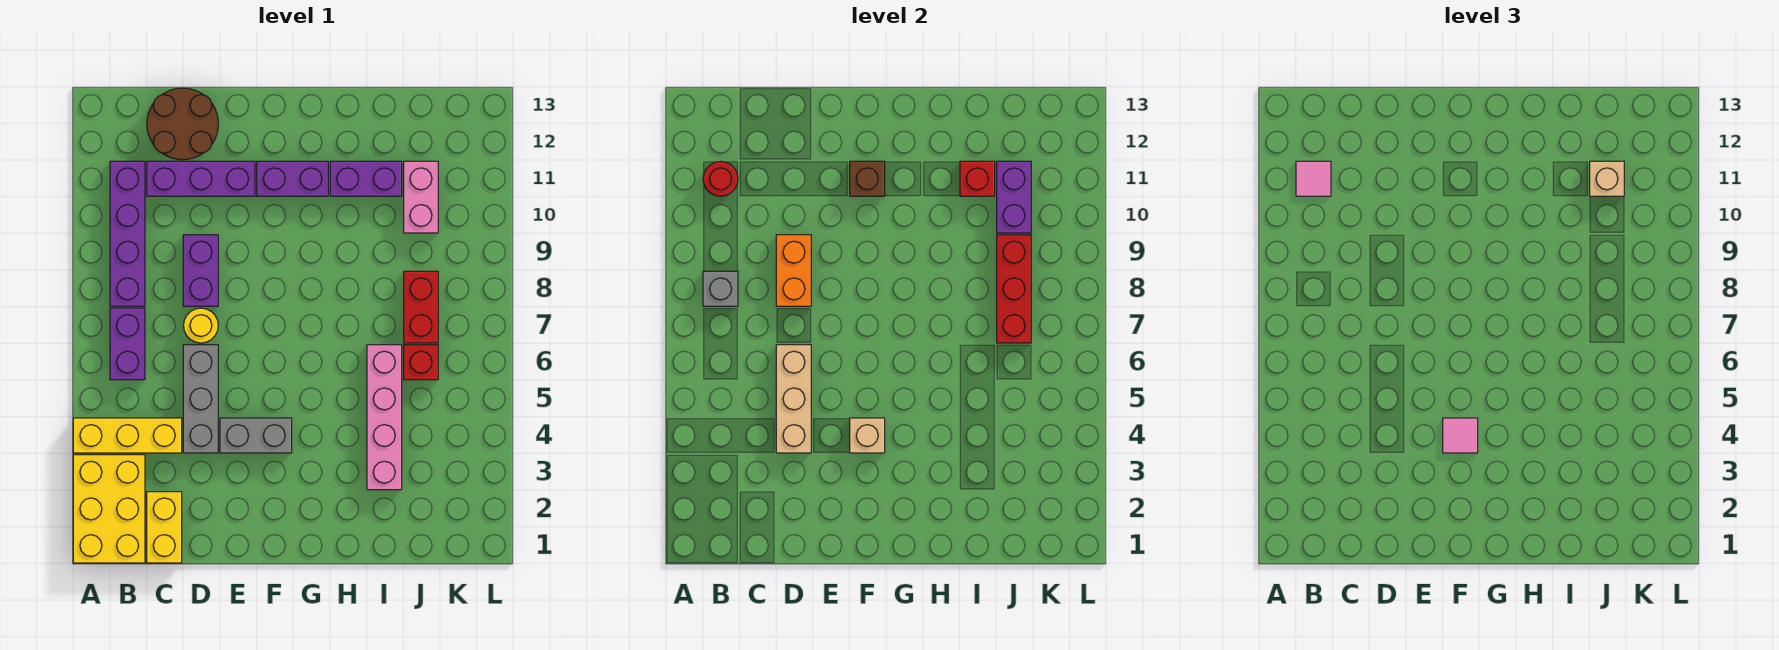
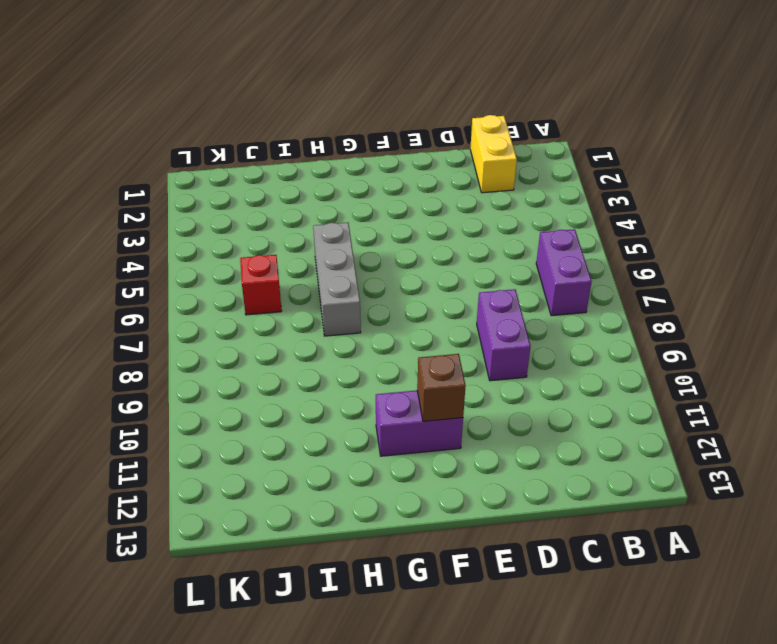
grey brick H5:H7 level 1 -> grey brick D4:D6 level 1
none -> yellow brick A1:B3 level 1
none -> yellow brick A4:C4 level 1
none -> purple brick B8:B11 level 1

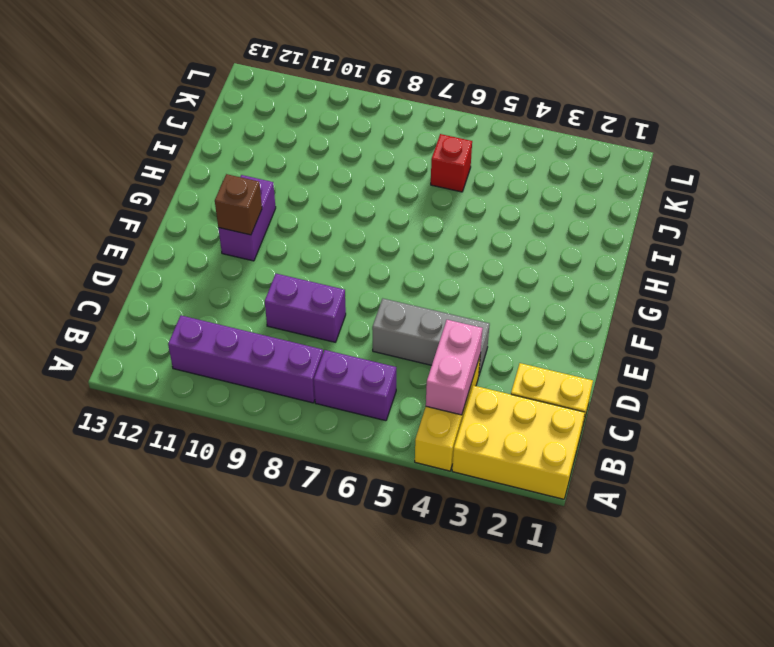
pink brick B4:C4 level 2 -> pink brick J10:J11 level 1
none -> purple brick C11:E11 level 1
none -> brown round brick C12:D13 level 1
none -> yellow round brick D7 level 1

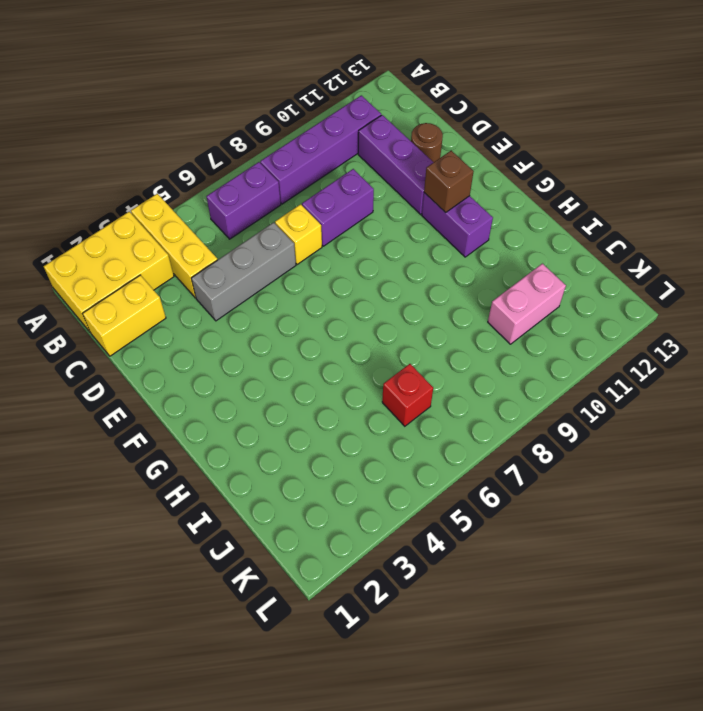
yellow brick D7 level 1 -> yellow round brick D7 level 1
brown round brick D12 level 1 -> brown round brick C12:D13 level 1
none -> grey brick E4:F4 level 1
none -> purple brick H11:I11 level 1
none -> pink brick I3:I6 level 1

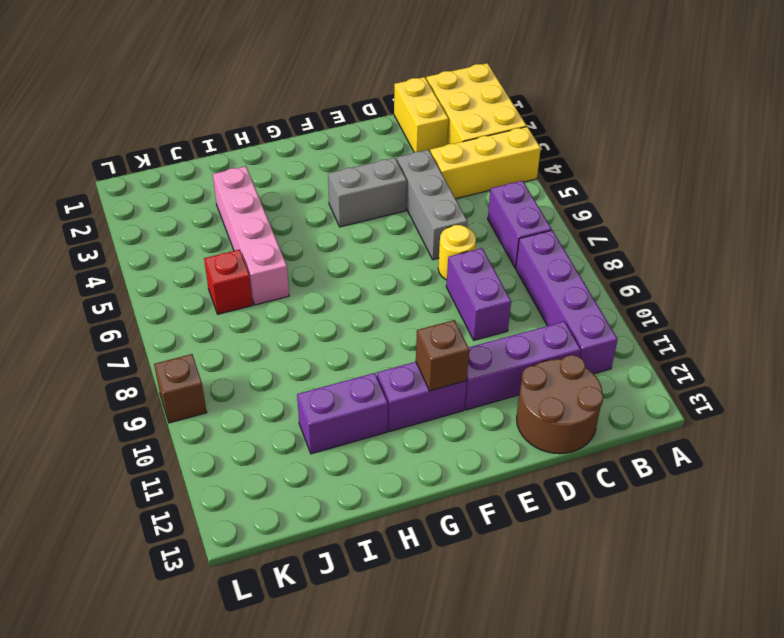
brown brick L9 level 1 -> none
none -> red brick J7:J8 level 1
none -> pink brick J10:J11 level 1
none -> grey brick B8 level 2

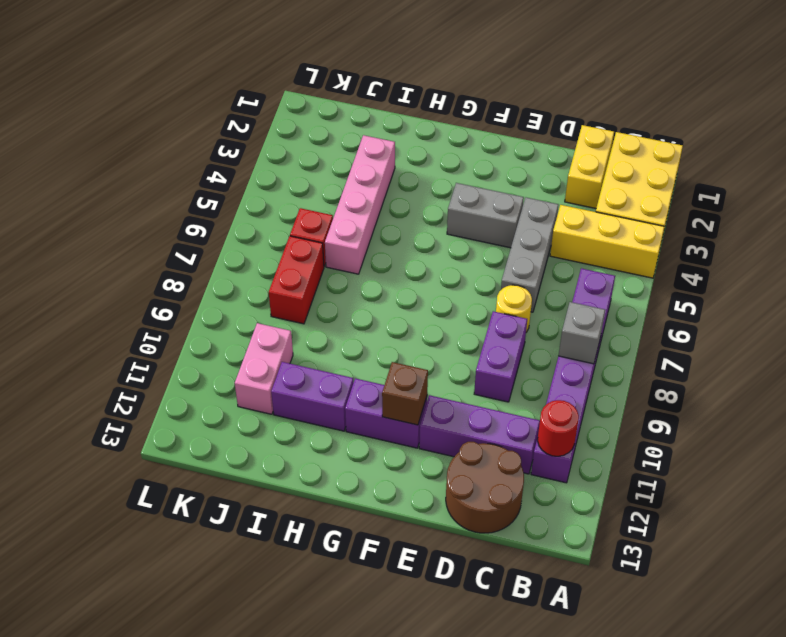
none -> tan brick D4:D6 level 2
none -> orange brick D8:D9 level 2
none -> tan brick F4 level 2

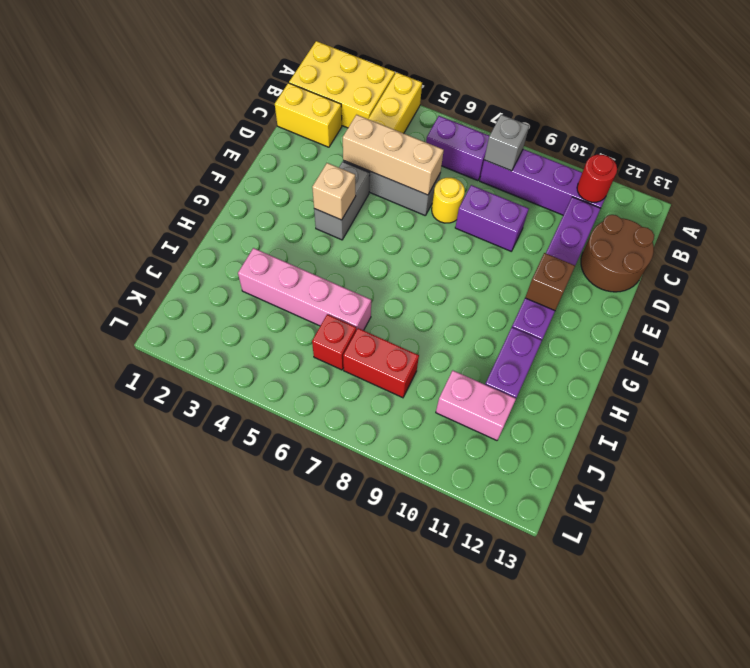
none -> orange brick D8:D9 level 2
none -> red brick I11 level 2
none -> red brick J7:J9 level 2

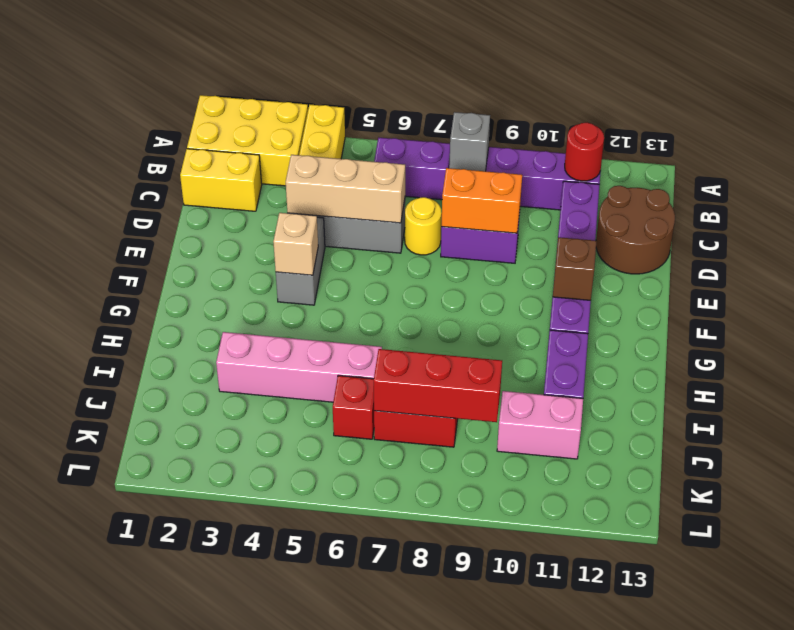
none -> red brick I11 level 2
none -> purple brick J10:J11 level 2
none -> pink tile B11 level 3

